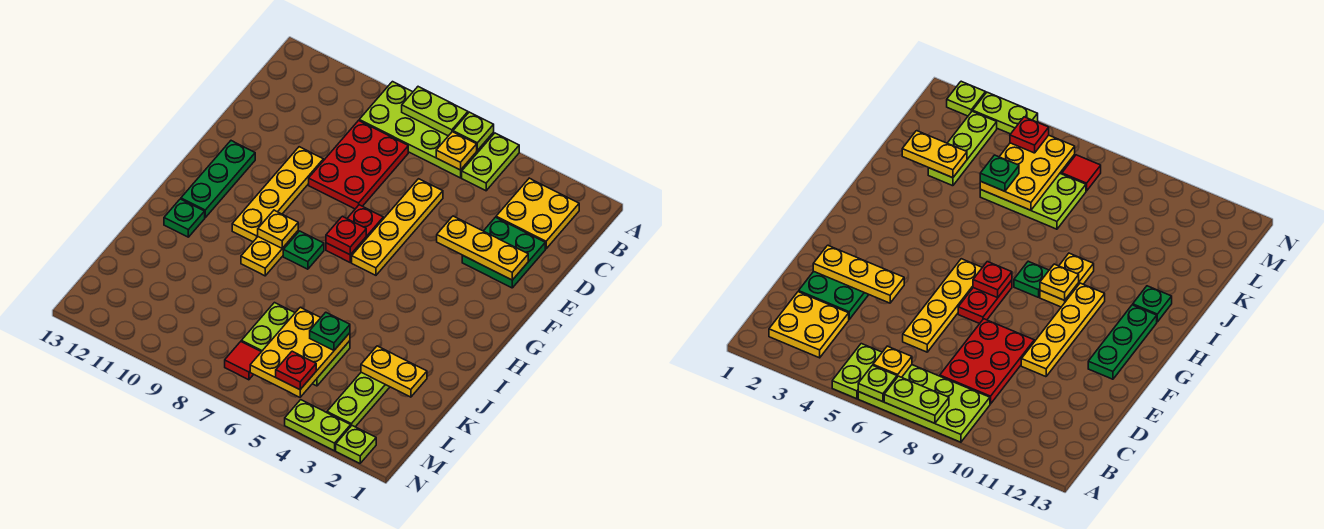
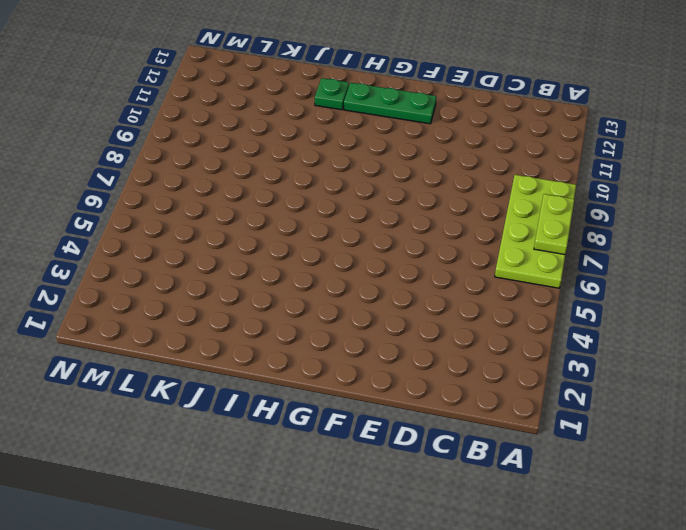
none -> lime plate A5:B5 level 1
none -> yellow plate B2:C3 level 1
none -> red plate C8:E9 level 1

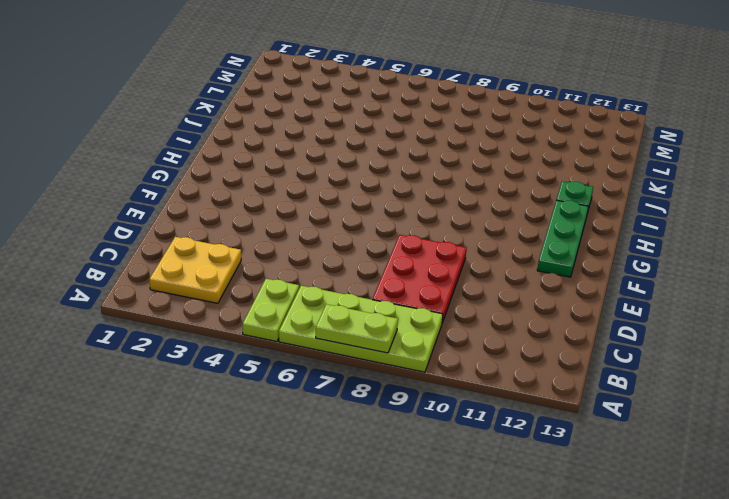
none -> green plate D2:E3 level 1
none -> yellow plate D6:G6 level 1
none -> yellow plate E10:H10 level 1

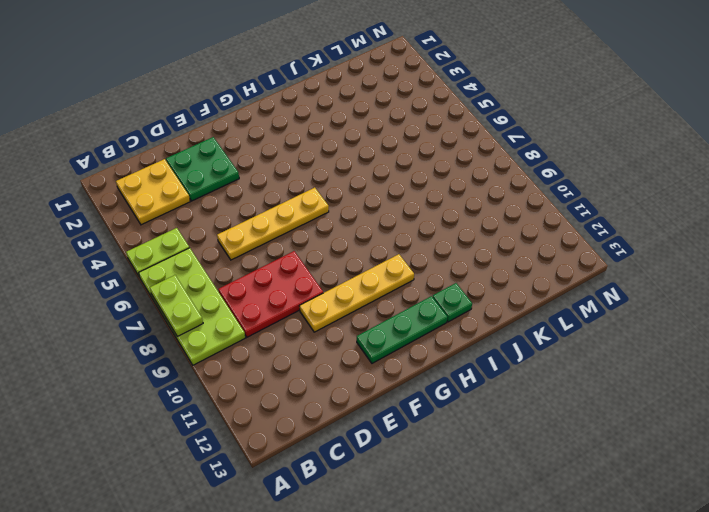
none -> red plate F7:G7 level 1
none -> green plate H8 level 1
none -> yellow plate H9:I9 level 1

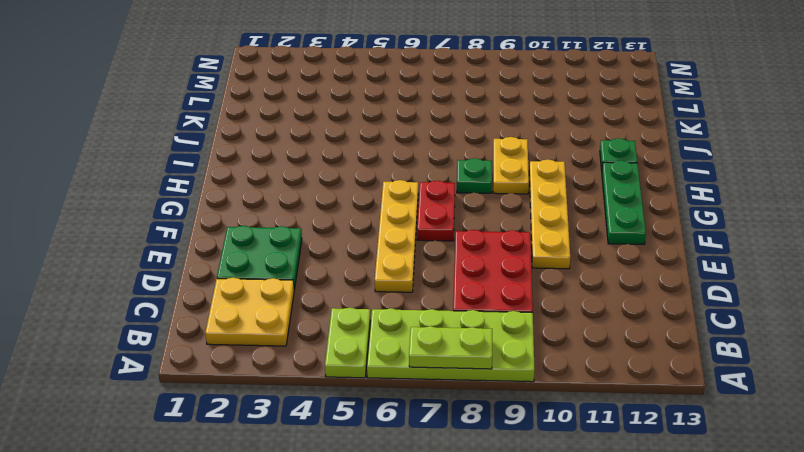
none -> lime plate K3:M3 level 1
none -> lime plate K5:L7 level 1
none -> red tile M7 level 1

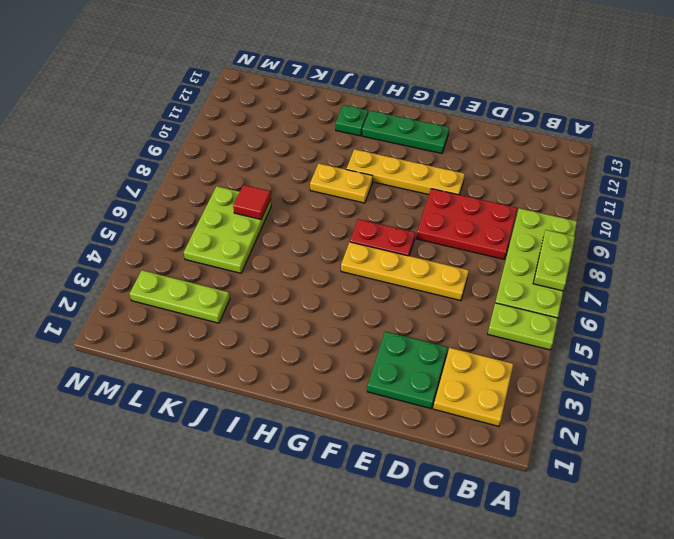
red tile K7 level 2 -> red tile M7 level 1
none -> green plate H8 level 1
none -> lime plate N2 level 1
none -> lime plate N3:N4 level 1

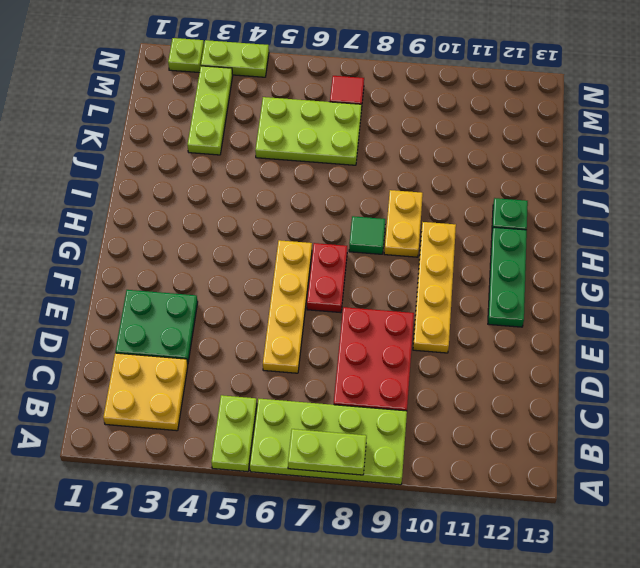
green tile H8 level 1 -> green plate H8 level 1
none -> lime plate A6 level 2
none -> yellow plate B6 level 2
none -> yellow plate E2:E4 level 2

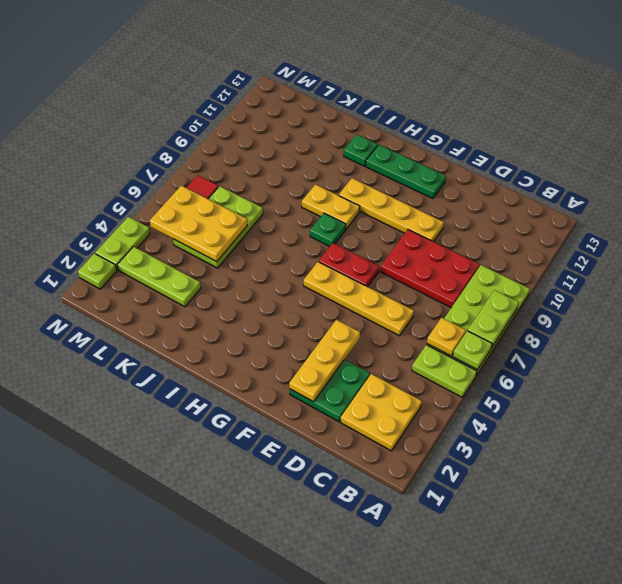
none -> red plate G7 level 2
none -> yellow plate H9 level 2
none -> yellow plate K2:K3 level 2

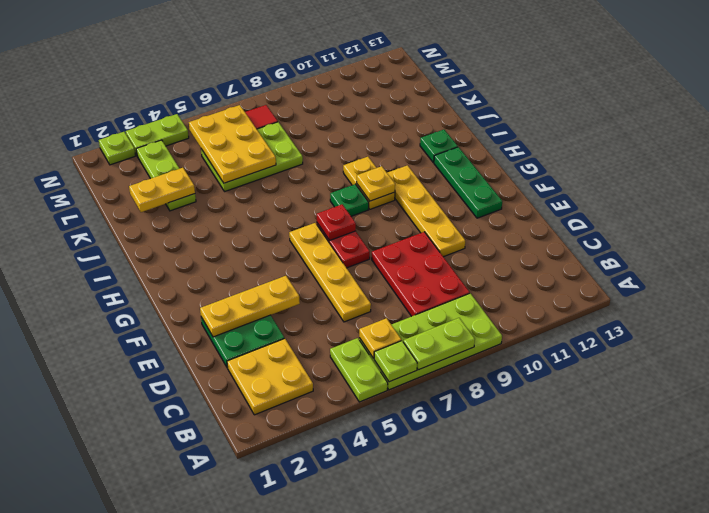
none -> green plate K5 level 3
none -> red plate M5 level 3

